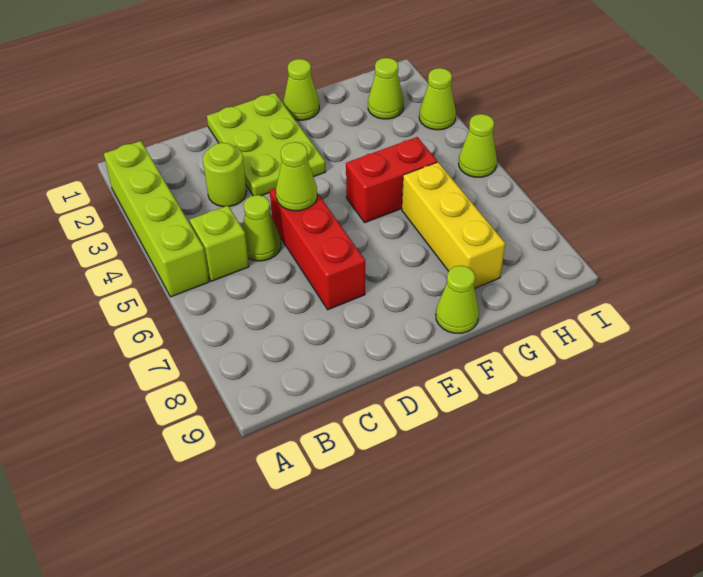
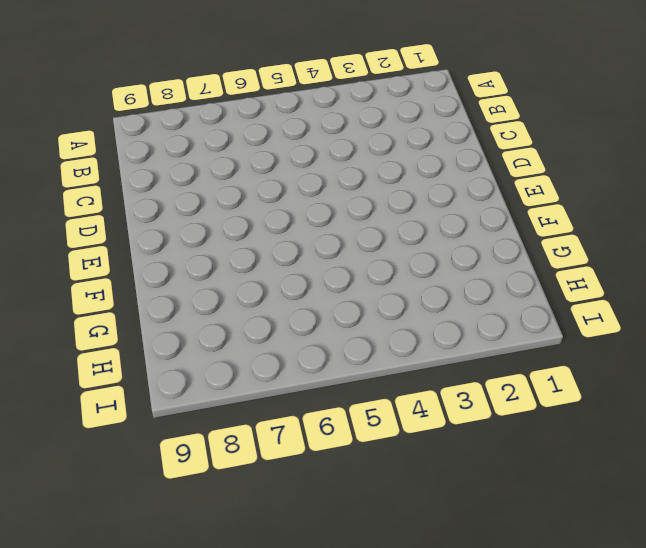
none -> lime brick A2:A5 level 1
none -> lime brick B5 level 1
none -> lime round brick C3 level 1

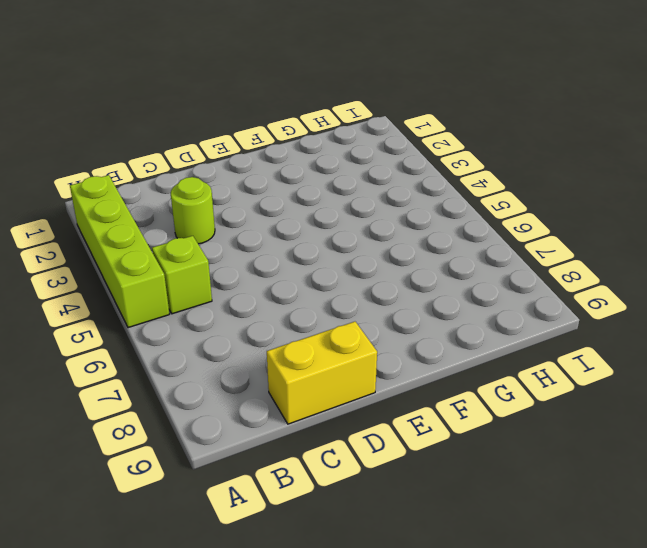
yellow brick C9:D9 level 1 -> none
none -> lime cone C5 level 1
none -> lime plate D1:E3 level 1
none -> red brick D5:D7 level 1

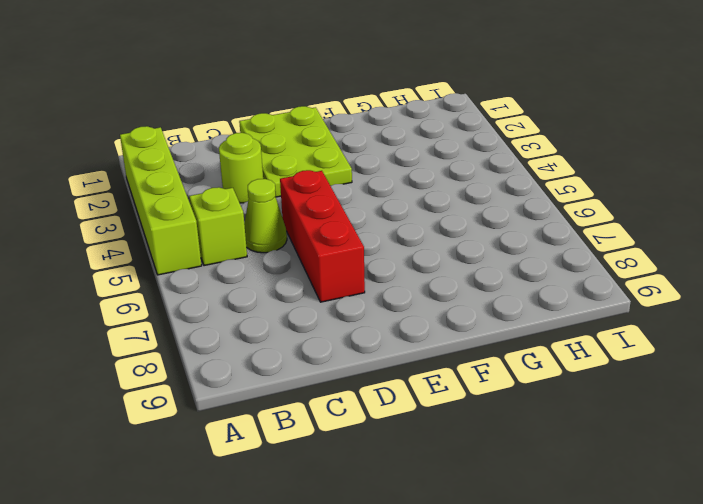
none -> lime cone F1 level 1
none -> red brick F5:G5 level 1
none -> lime cone F9 level 1

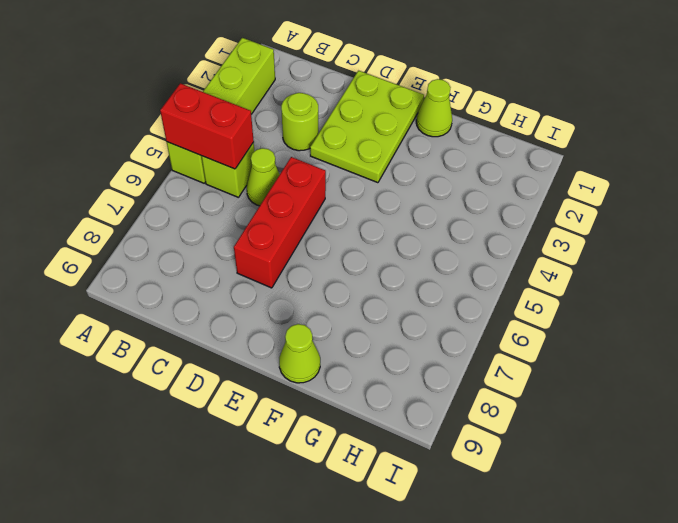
red brick A5:B5 level 2 -> red brick F5:G5 level 1
none -> yellow brick G6:G8 level 1
none -> lime cone H2 level 1
none -> lime cone I3 level 1

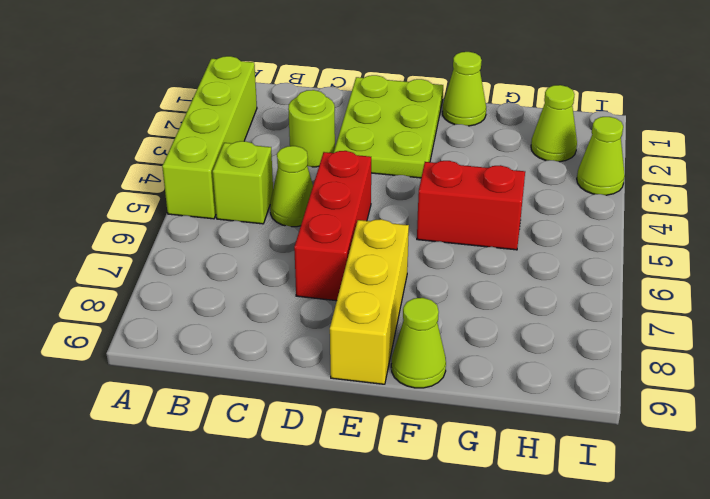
yellow brick E7:E9 level 1 -> yellow brick G6:G8 level 1
none -> lime cone I5 level 1
none -> lime cone D5 level 2

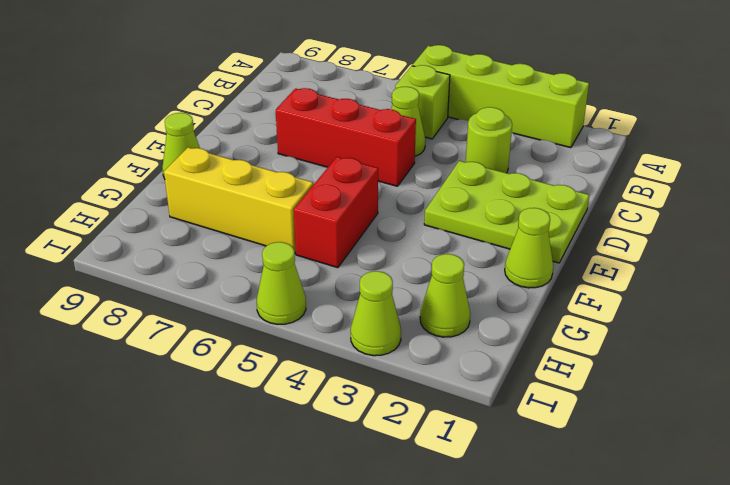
none -> lime cone D5 level 2

